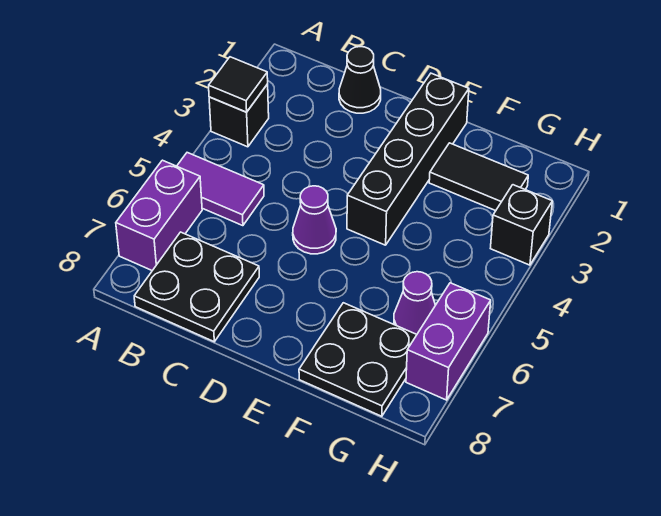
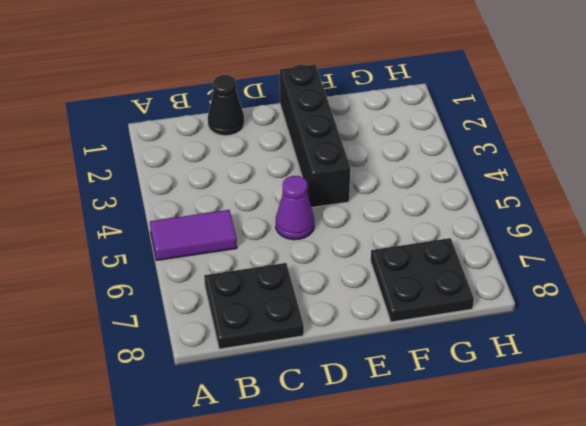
none -> black brick A3 level 1
none -> purple brick A6:A7 level 1
none -> black tile F2:G2 level 1

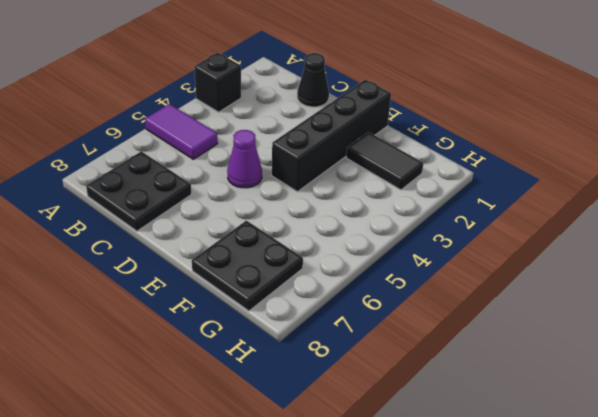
none -> purple brick A6:A7 level 1
none -> purple cone G6 level 1
none -> black brick H3 level 1

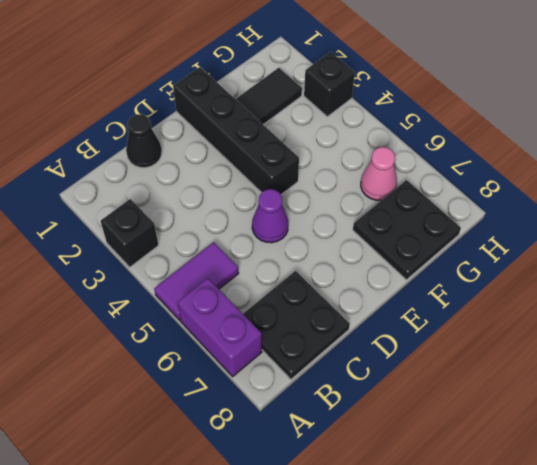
pink cone G6 level 1 -> purple cone G6 level 1
none -> purple brick H6:H7 level 1
none -> black tile A3 level 2

